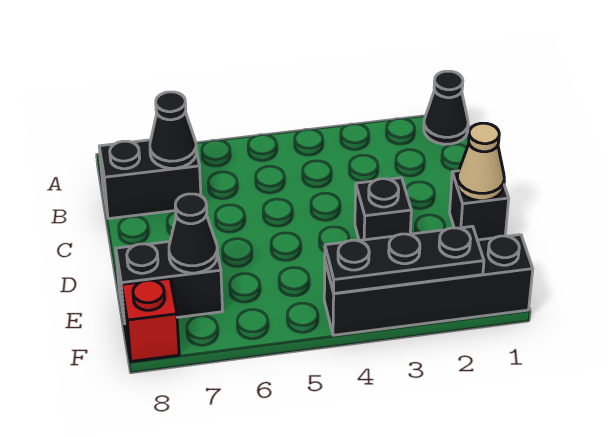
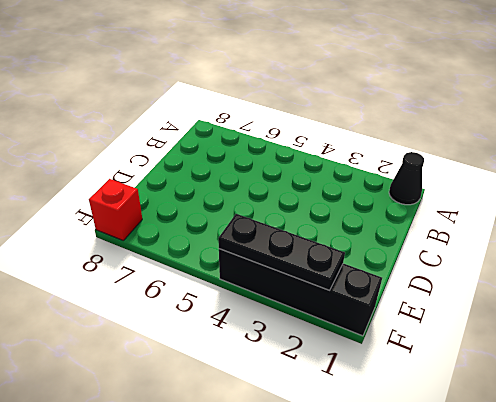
none -> black brick B7:B8 level 1
none -> black brick D1 level 1

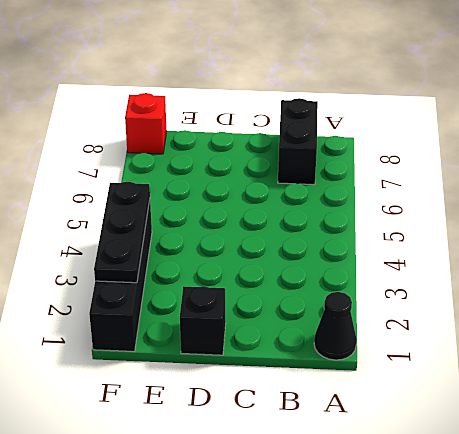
none -> black brick D3 level 1
none -> black brick E7:E8 level 1

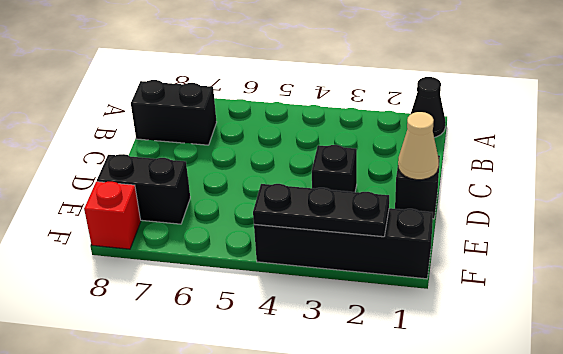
none -> black cone B7 level 2
none -> black cone E7 level 2

